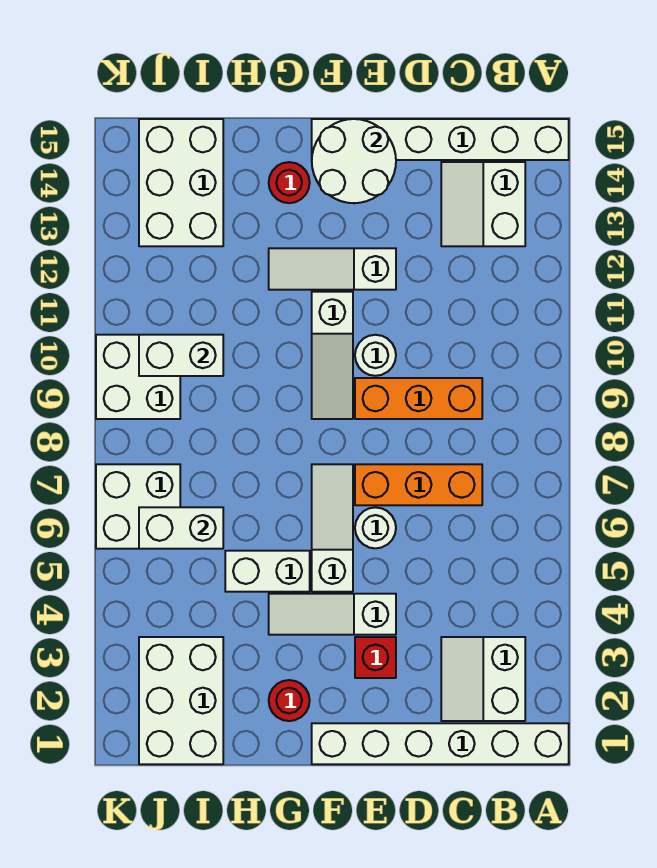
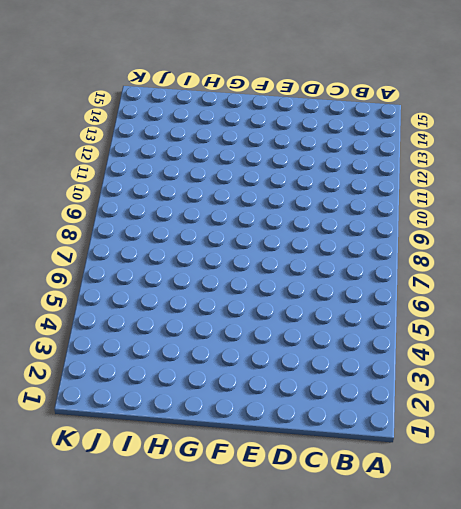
none -> white brick A1:F1 level 1
none -> white brick A15:F15 level 1
none -> white slope B2:C3 level 1 top B

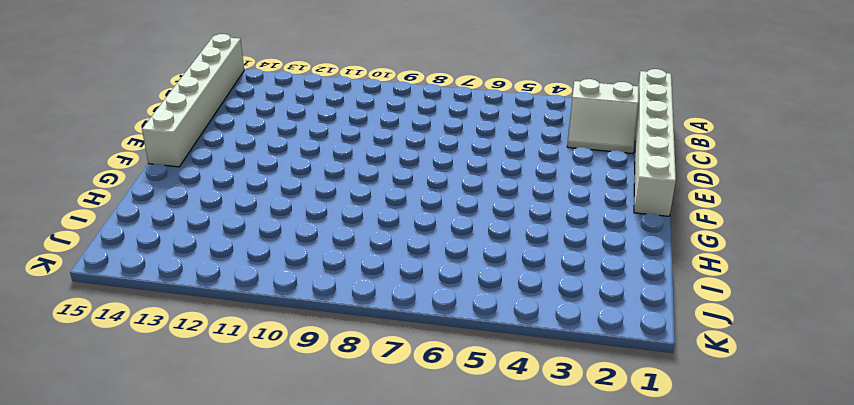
none -> white slope B13:C14 level 1 top B
none -> orange brick C7:E7 level 1
none -> orange brick C9:E9 level 1

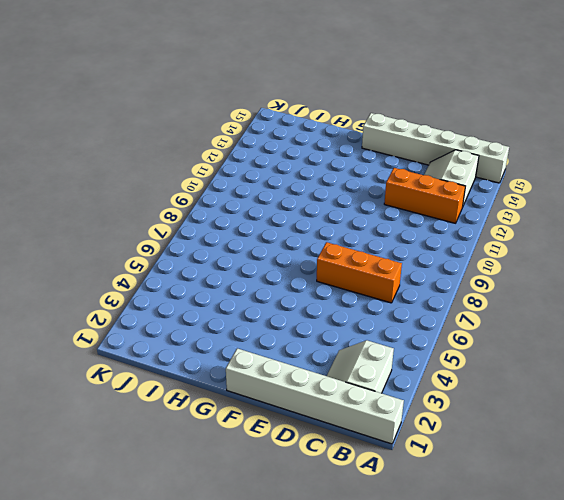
orange brick B12:D12 level 1 -> orange brick C9:E9 level 1
none -> red brick E3 level 1
none -> white slope E4:G4 level 1 top E
none -> white round brick E6 level 1

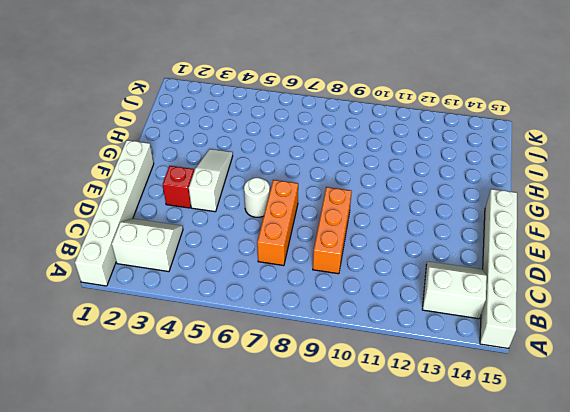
none -> white round brick E10 level 1
none -> white slope E12:G12 level 1 top E
none -> white slope F5:F7 level 1 top 5

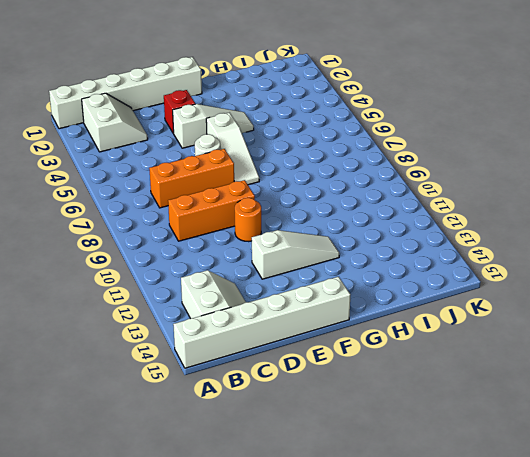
orange round brick E10 level 1 -> white round brick E10 level 1
none -> white slope F9:F11 level 1 top 11
none -> red round brick G2 level 1
none -> white brick G5:H5 level 1

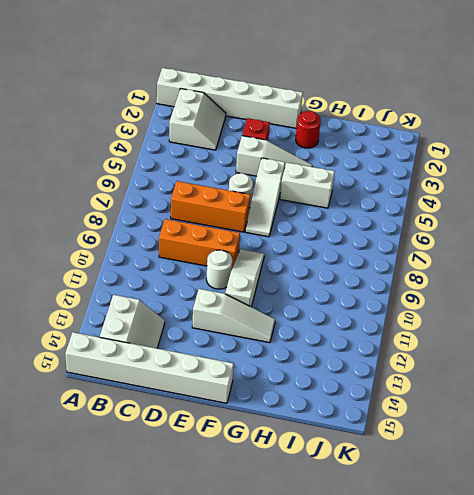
none -> red round brick G14 level 1
none -> white brick I1:J3 level 1
none -> white brick I13:J15 level 1

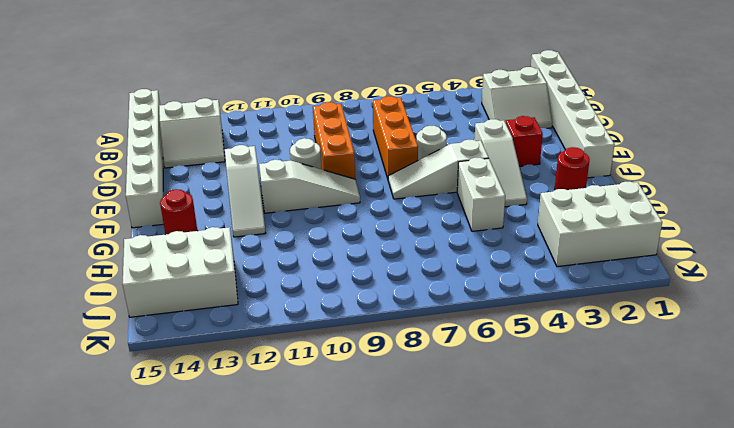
none -> white brick J6:K7 level 1
none -> white brick J9:K10 level 1
none -> white round brick E14:F15 level 2

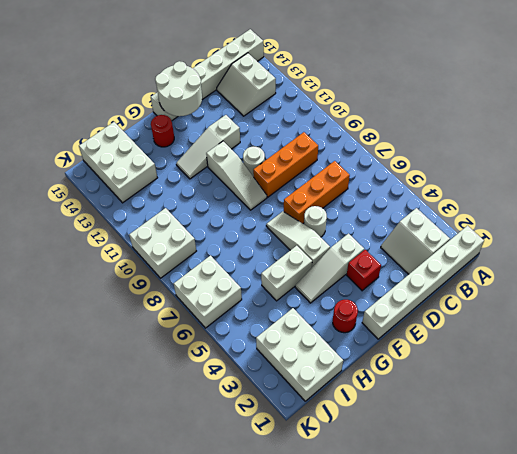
none -> white brick I6:J6 level 2
none -> white brick I10:J10 level 2

